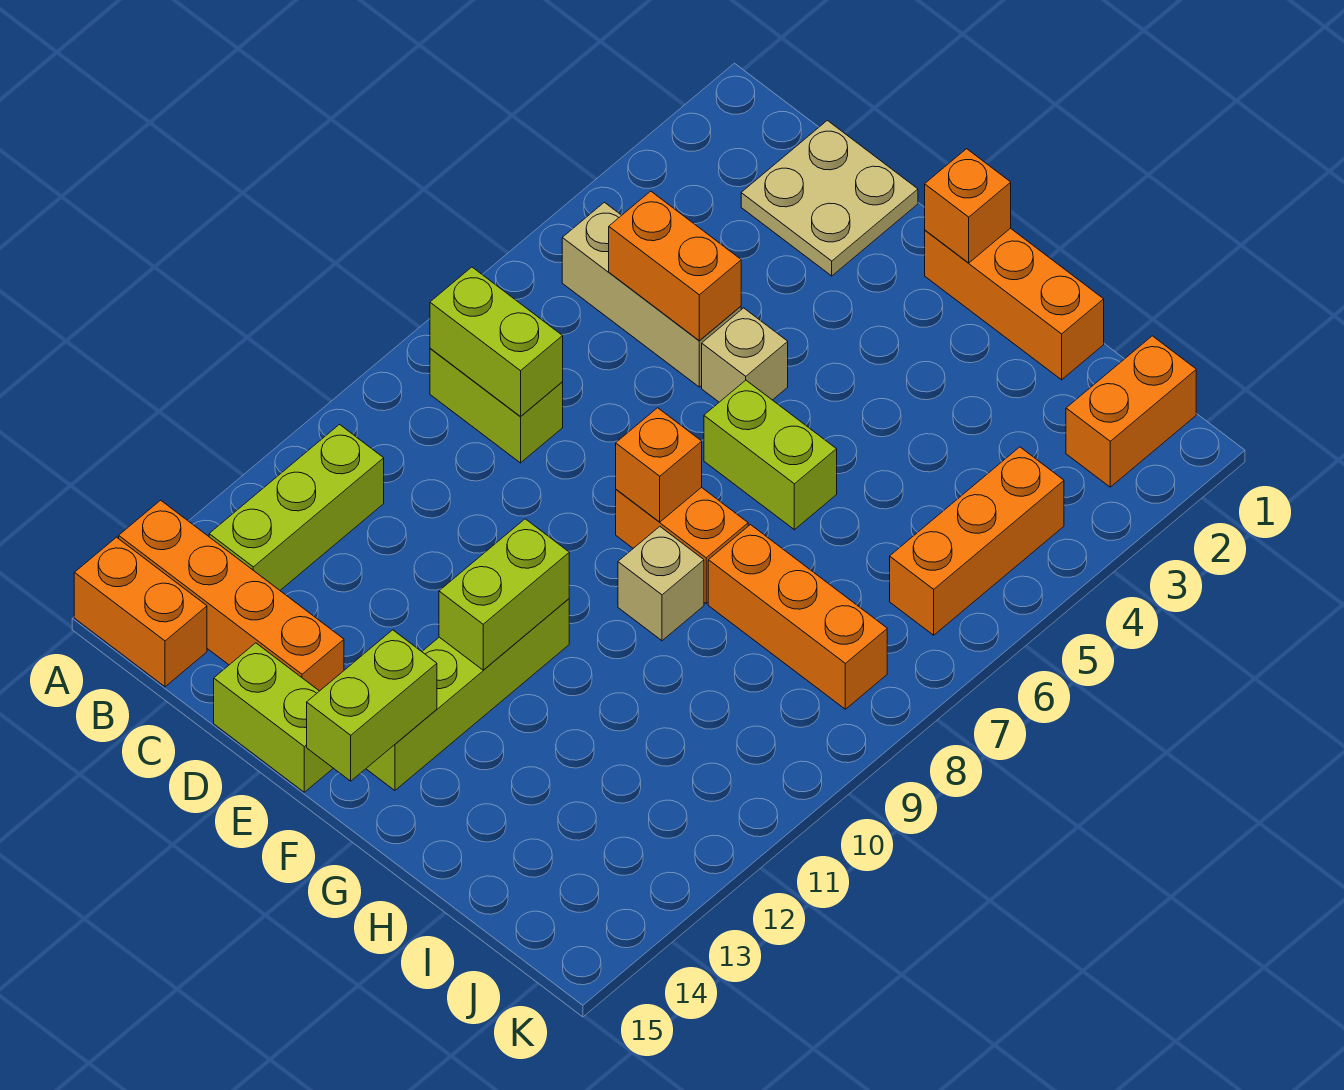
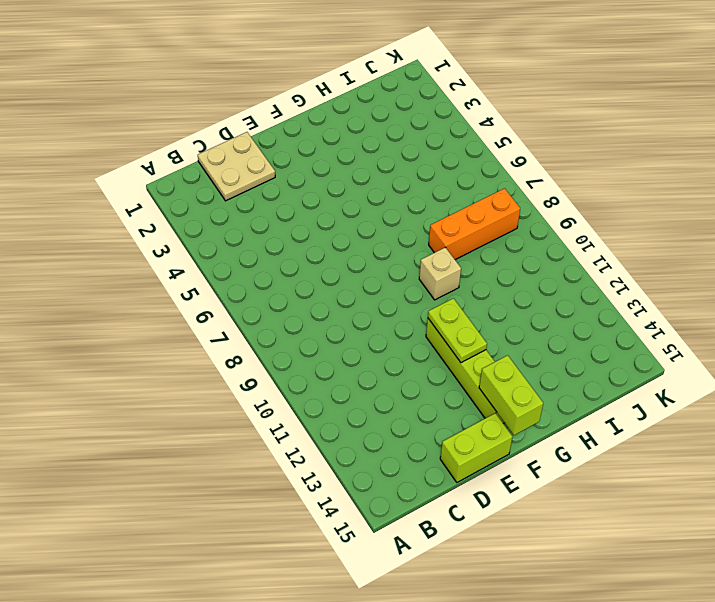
lime plate F11:F12 level 2 -> lime brick F11:F12 level 2
none -> orange brick A14:D14 level 1
none -> orange brick A15:B15 level 1
none -> tan brick B5:D5 level 1

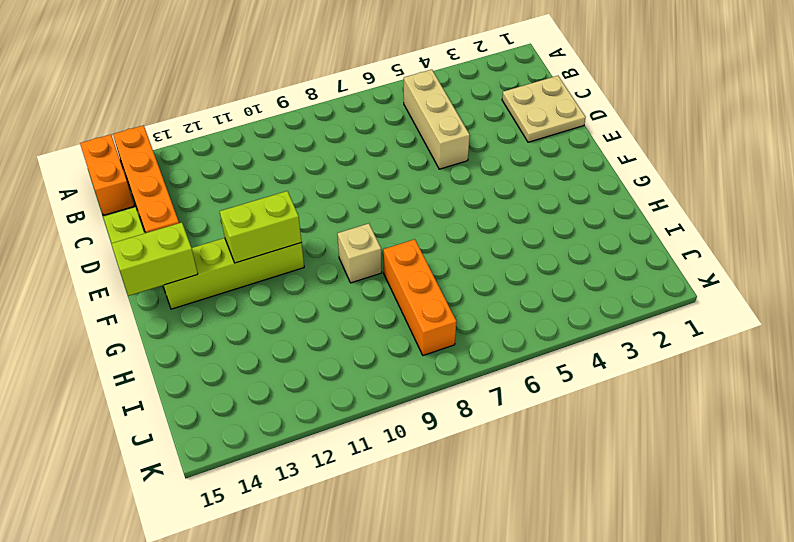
none -> lime brick B8:C8 level 1
none -> lime brick B11:B13 level 1
none -> tan brick E5 level 1

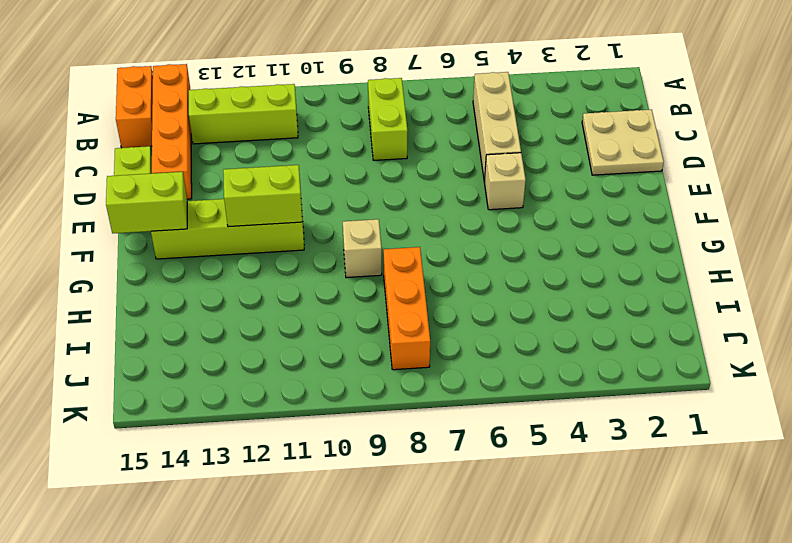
none -> orange brick F1:H1 level 1
none -> lime brick F6:G6 level 1
none -> orange brick F8:G8 level 1

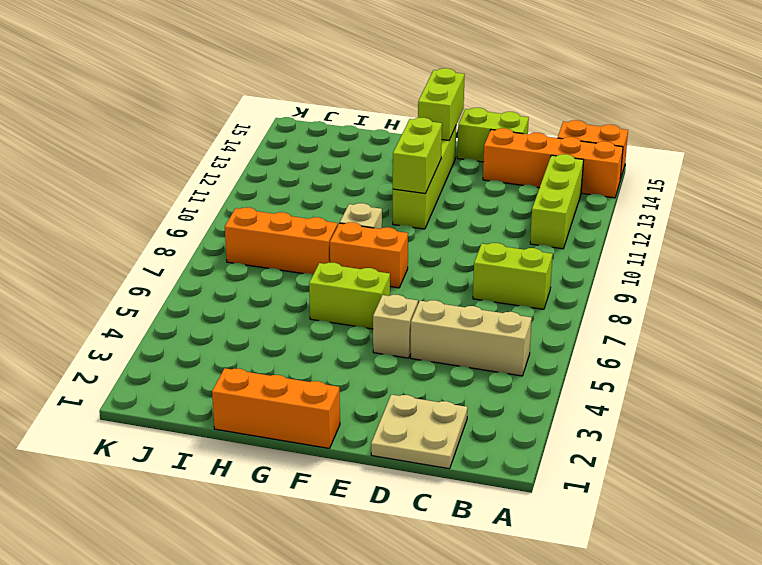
none -> orange brick J1:J2 level 1
none -> orange brick J4:J6 level 1
none -> lime brick B8:C8 level 2

